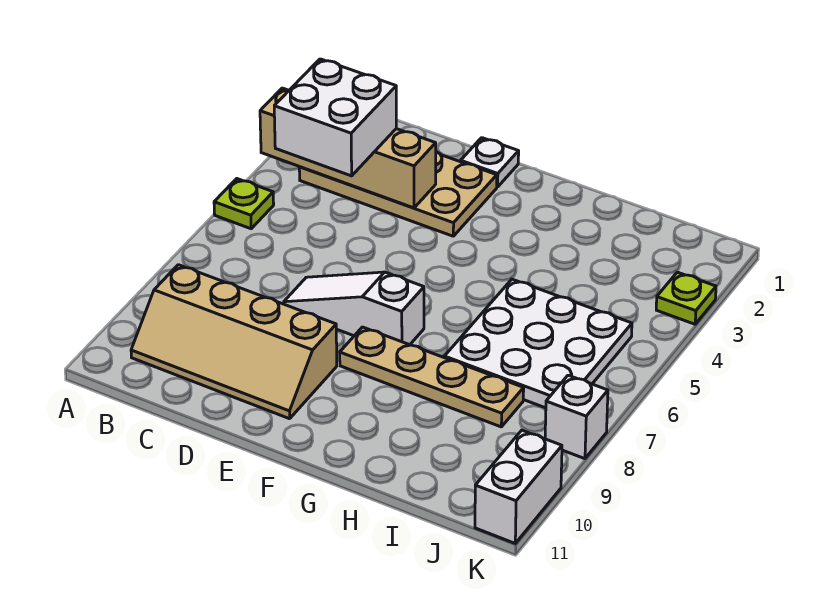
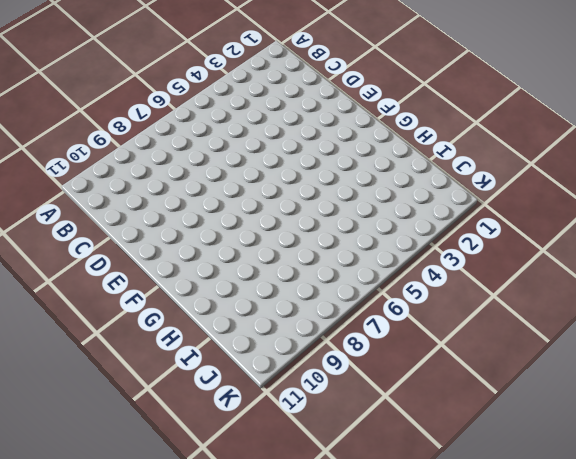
none -> lime plate A5 level 1
none -> tan plate B2:E3 level 1
none -> tan slope B9:E10 level 1 top 9

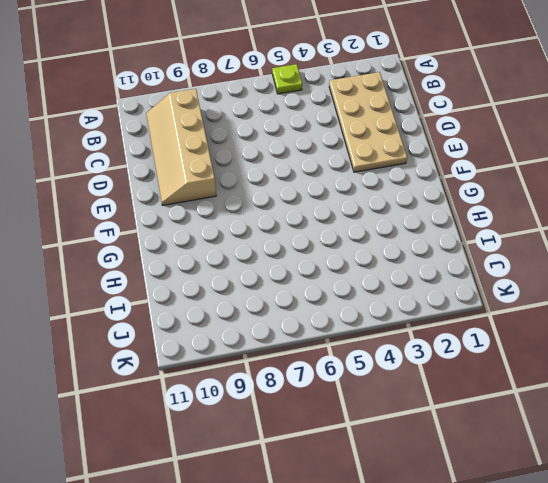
none -> white slope D7:F7 level 1 top F
none -> white plate E1 level 1
none -> tan plate F8:I8 level 1

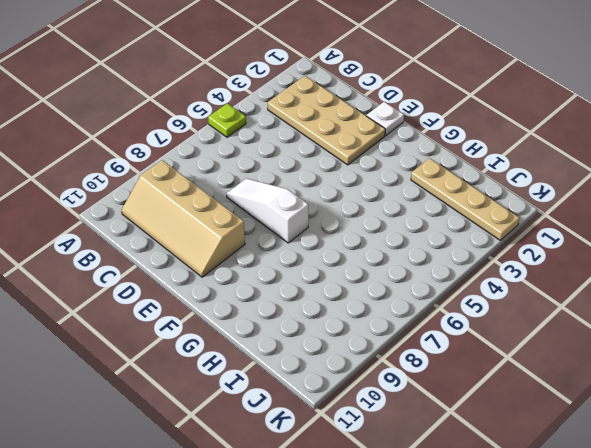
tan plate H2:K2 level 1 -> tan plate F8:I8 level 1
none -> white plate H5:J7 level 1
none -> lime plate K3 level 1
none -> white brick K8 level 1

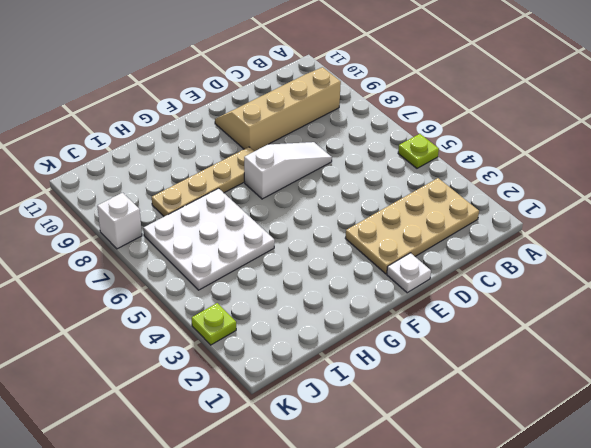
none -> white brick K10:K11 level 1
none -> tan brick A3:D3 level 2
none -> white brick B3:C4 level 3

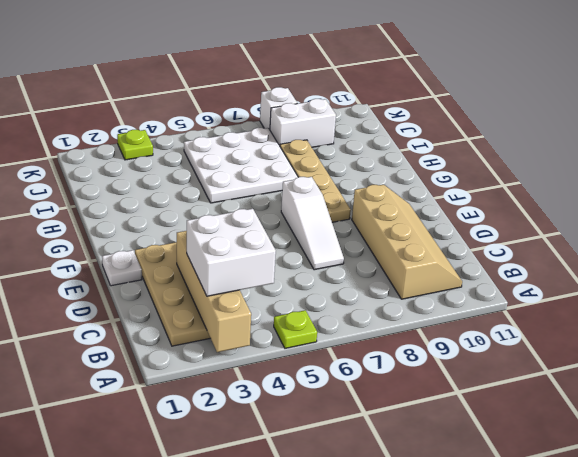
white brick J8:J9 level 1 -> white brick K10:K11 level 1

